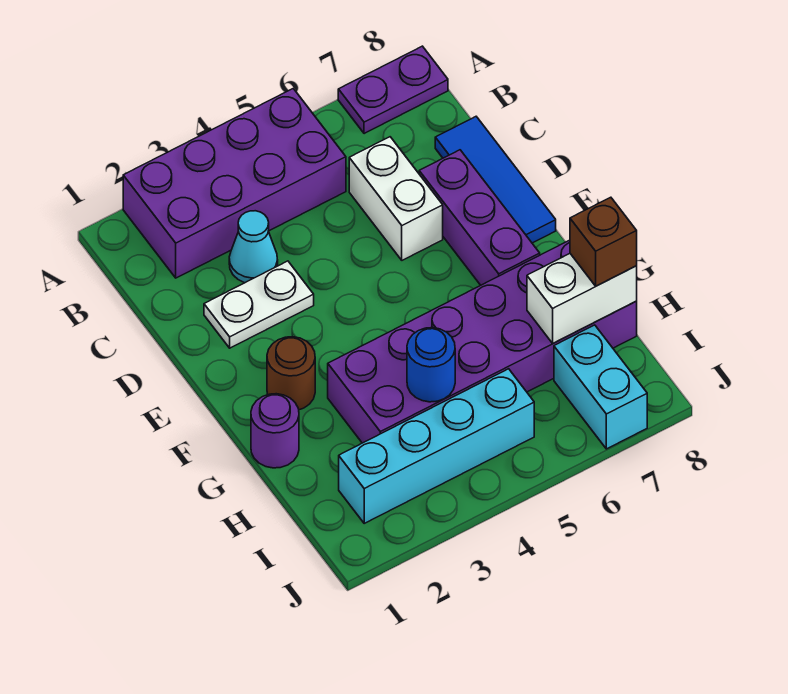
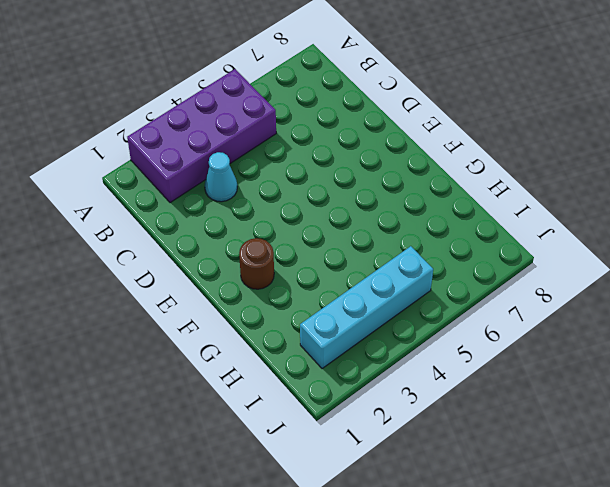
none -> purple plate A7:A8 level 1
none -> white brick C6:D6 level 1
none -> blue tile C8:E8 level 1

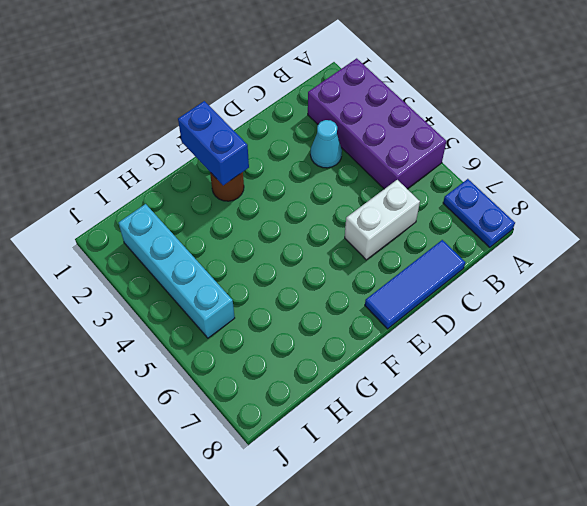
blue plate A7:A8 level 1 -> purple plate A7:A8 level 1
blue brick F1:F2 level 2 -> none
none -> white plate D2:D3 level 1
none -> purple brick D7:F7 level 1
none -> purple round brick G1 level 1

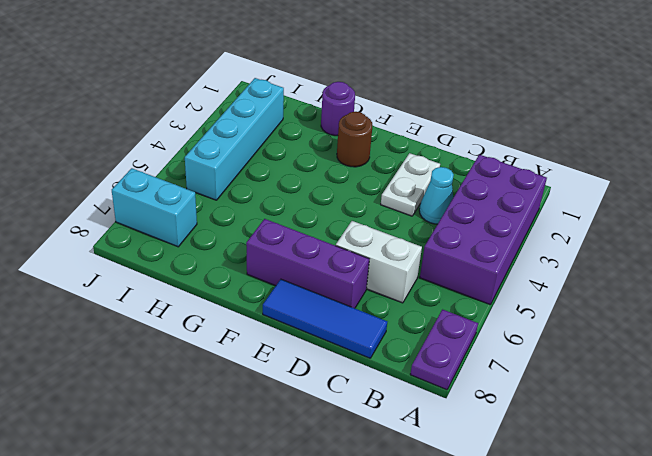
none -> purple brick G3:H8 level 1
none -> blue round brick H4 level 2
none -> white brick H7:H8 level 2

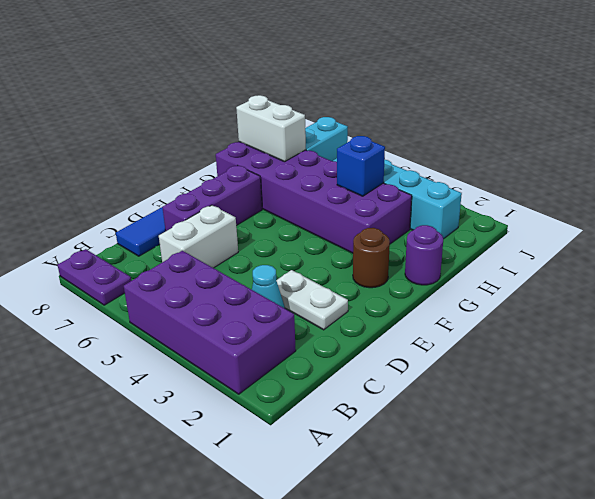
blue brick H4 level 2 -> blue round brick H4 level 2
none -> brown brick H8 level 3

